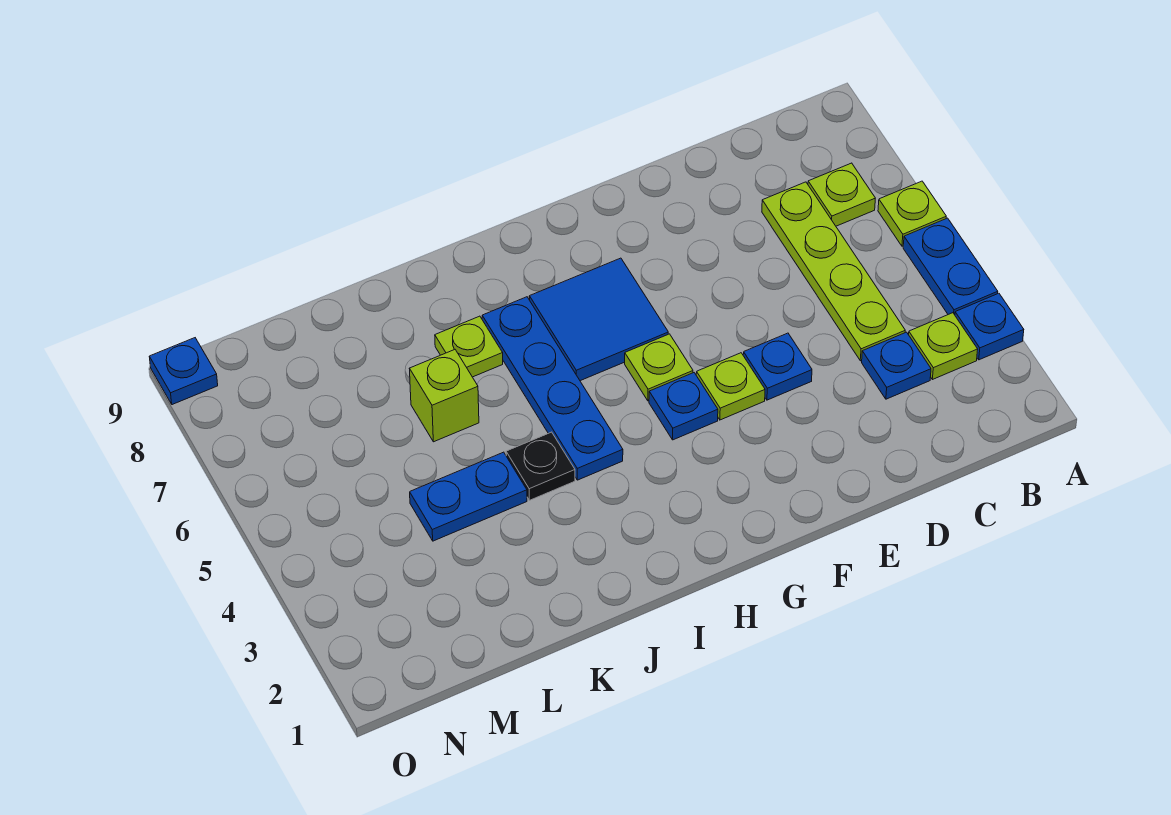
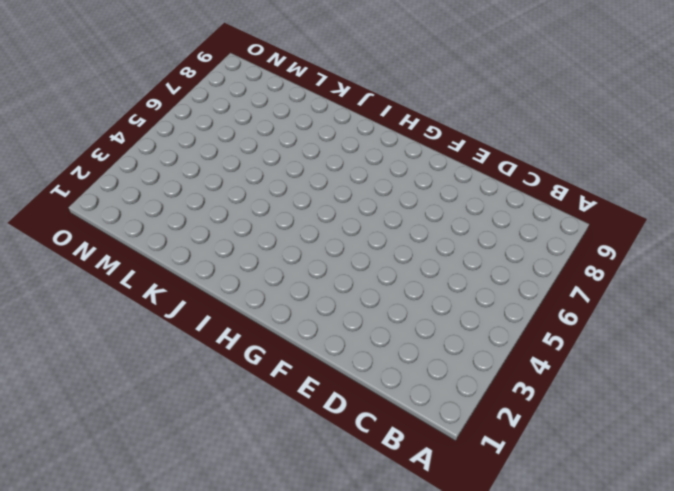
none -> blue plate A3 level 1
none -> blue plate A4:A5 level 1
none -> lime plate A6 level 1

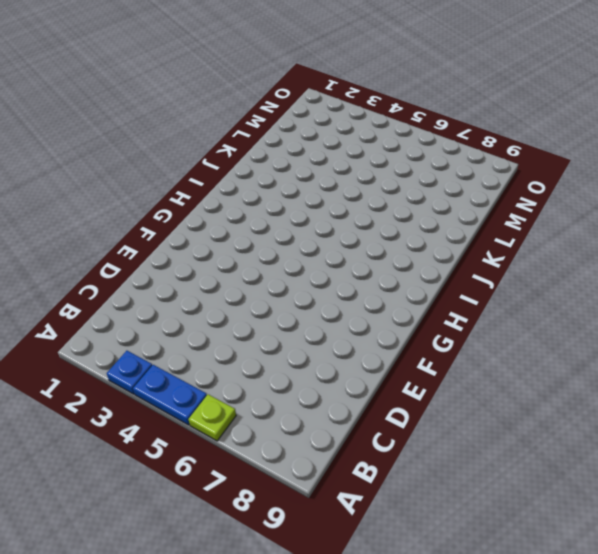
none -> lime plate B3 level 1
none -> lime plate B7 level 1
none -> blue plate C3 level 1

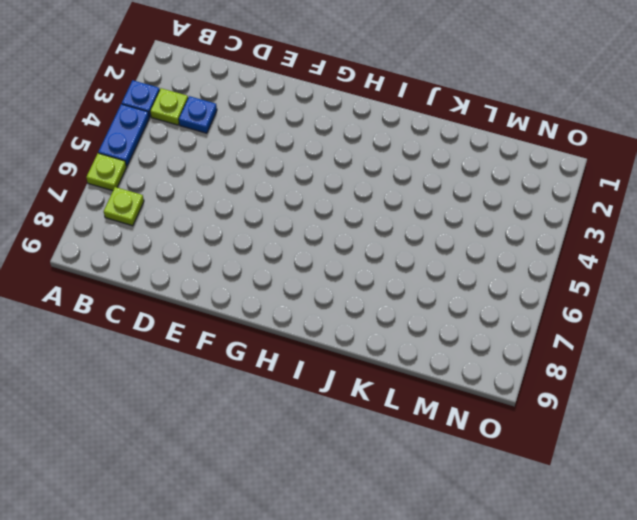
none -> lime plate C4:C7 level 1
none -> blue plate E4 level 1
none -> lime plate F4 level 1

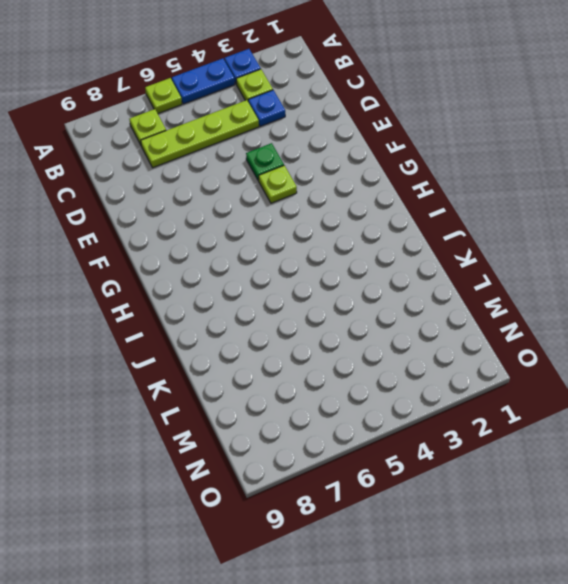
green plate E4 level 1 -> blue plate E4 level 1
none -> blue plate G4 level 1
none -> lime plate G5 level 1
none -> blue tile G6:H7 level 1

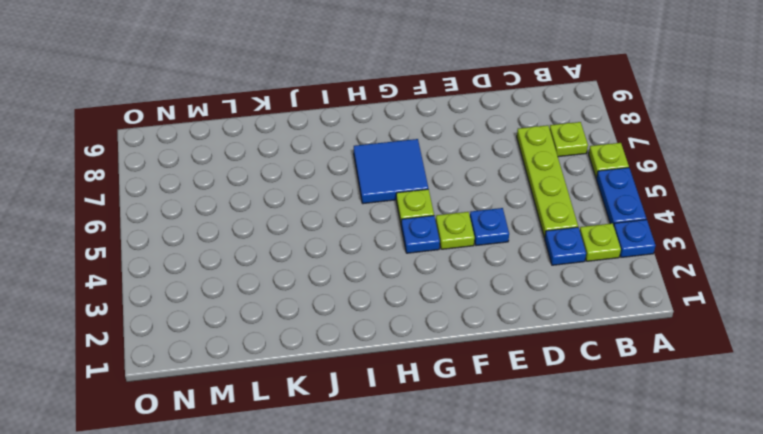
none -> blue plate I4:I7 level 1
none -> black plate J4 level 1
none -> lime plate J7 level 1

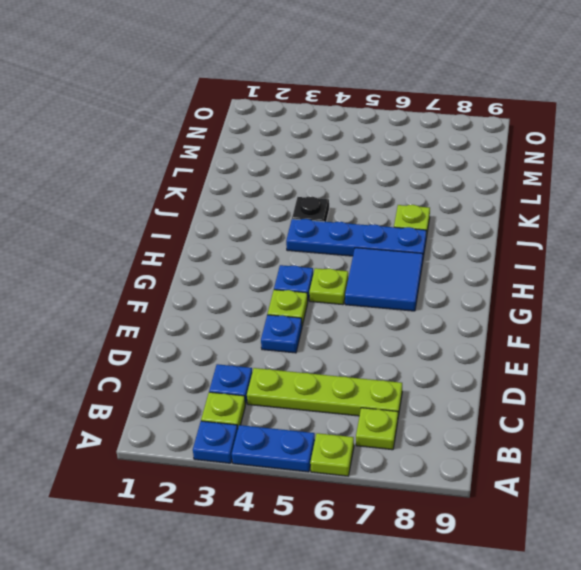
none -> blue plate K4:L4 level 1
none -> lime brick K6 level 1
none -> blue plate O9 level 1

